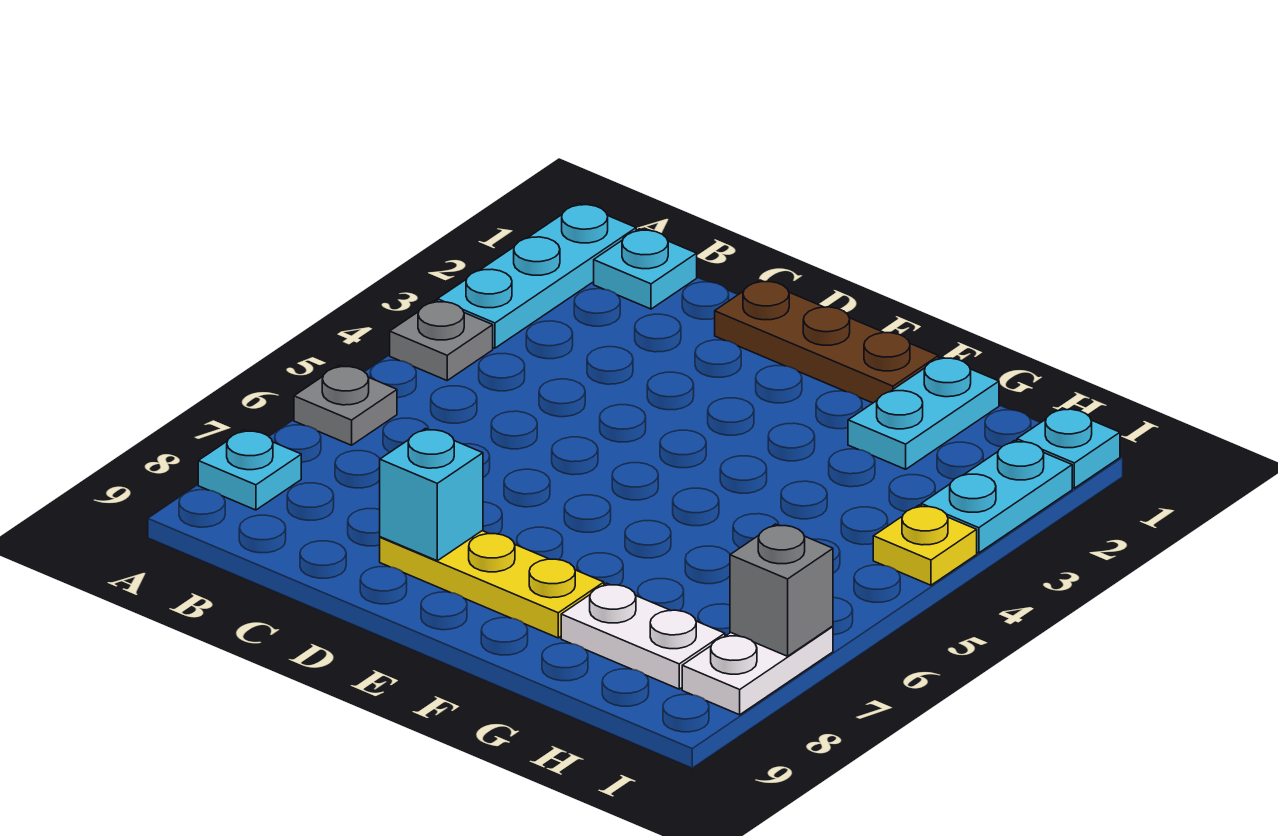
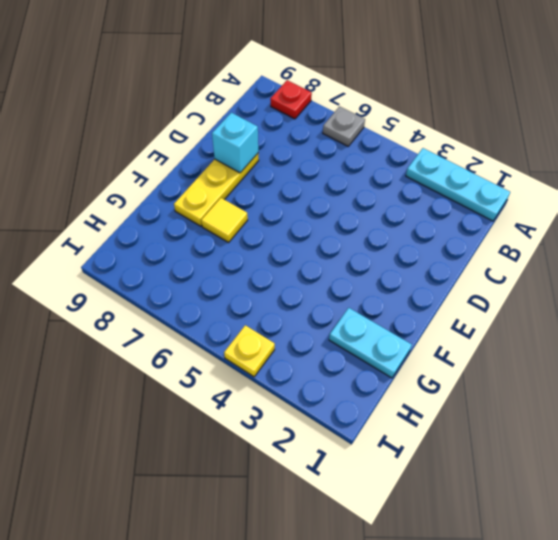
red plate A8 level 1 -> cyan plate A8 level 1
yellow tile F7 level 1 -> none
none -> grey plate A4 level 1
none -> cyan plate B1 level 1
none -> brown plate D1:F1 level 1

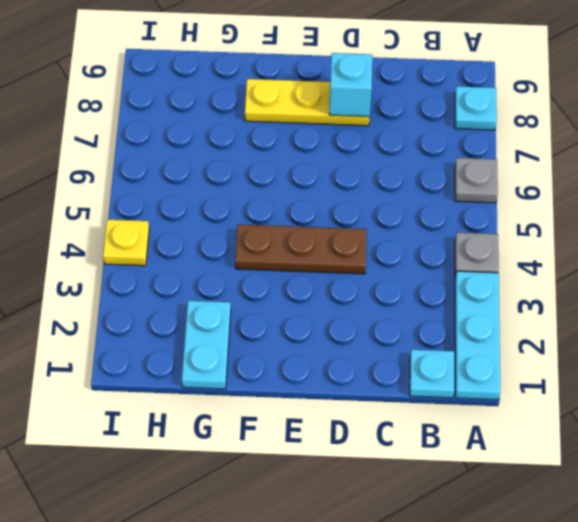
brown plate D4:F4 level 1 -> brown plate D1:F1 level 1
none -> white plate G8:H8 level 1
none -> cyan plate I1 level 1
none -> cyan plate I2:I3 level 1

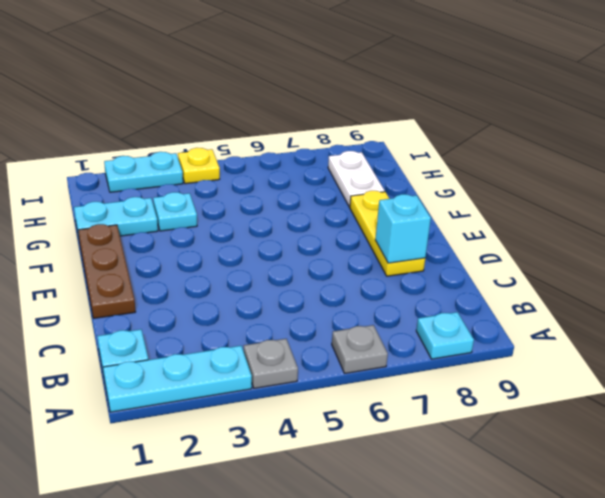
cyan plate G3 level 1 -> cyan plate I1 level 1
none -> white plate I7:I8 level 1
none -> grey brick I7 level 2

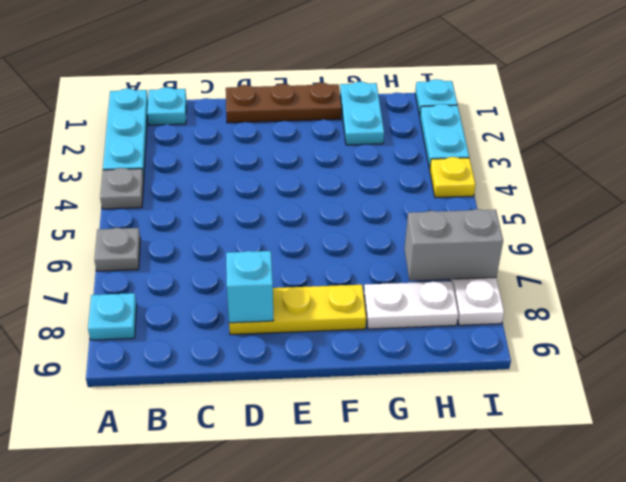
grey brick H7:I7 level 2 -> grey brick I7 level 2

